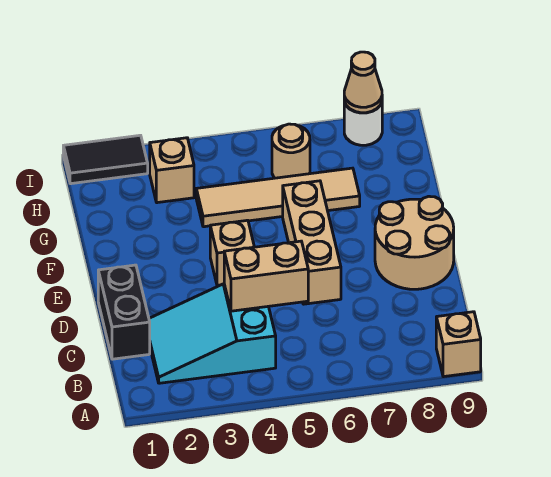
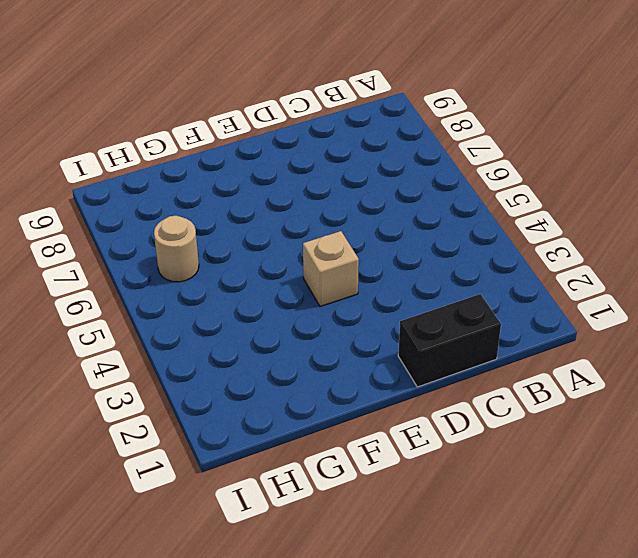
none -> tan brick A9 level 1
none -> cyan slope B2:C4 level 1 top 4
none -> tan brick D6:F6 level 1

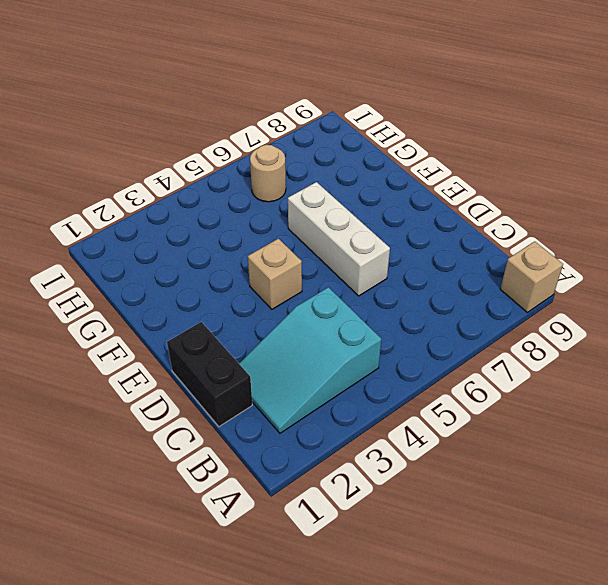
white brick D6:F6 level 1 -> tan brick D6:F6 level 1
none -> tan round brick D8:E9 level 1
none -> tan tile G4:G7 level 1
none -> tan brick H3 level 1

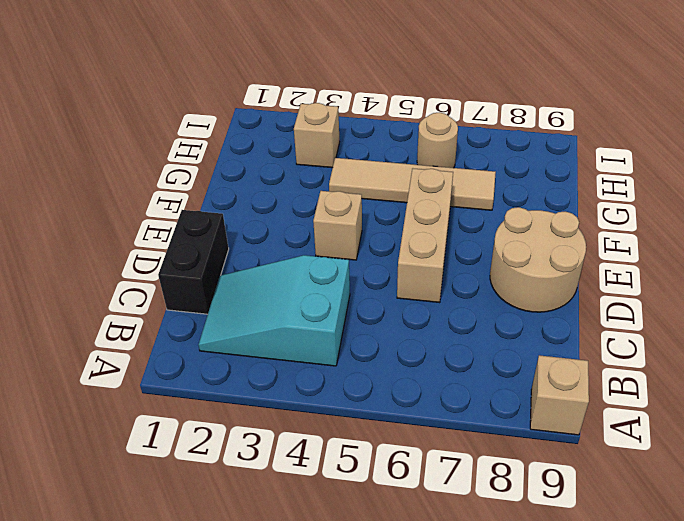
none -> black tile I1:I2 level 1
none -> white round brick I8 level 1
none -> tan brick C4:C5 level 2

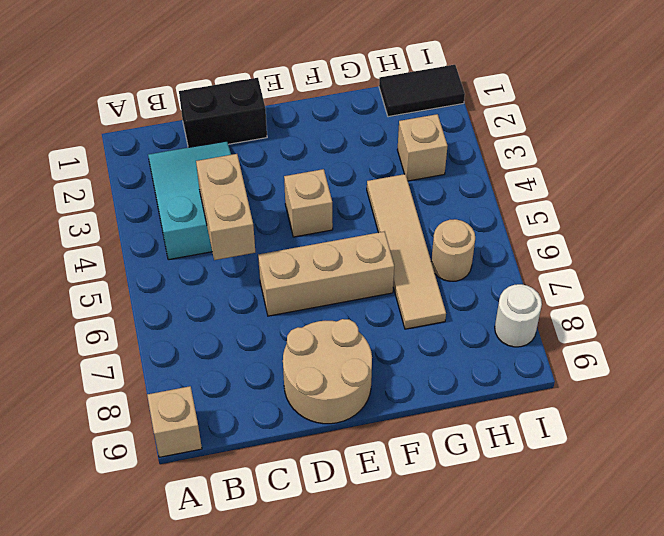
black tile H1:I1 level 1 -> black tile I1:I2 level 1
none -> tan cone I8 level 2

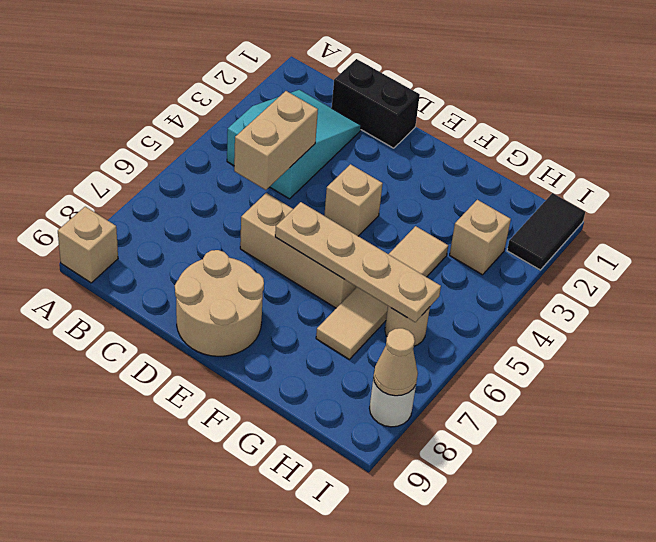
tan plate E6:H6 level 2 -> none

